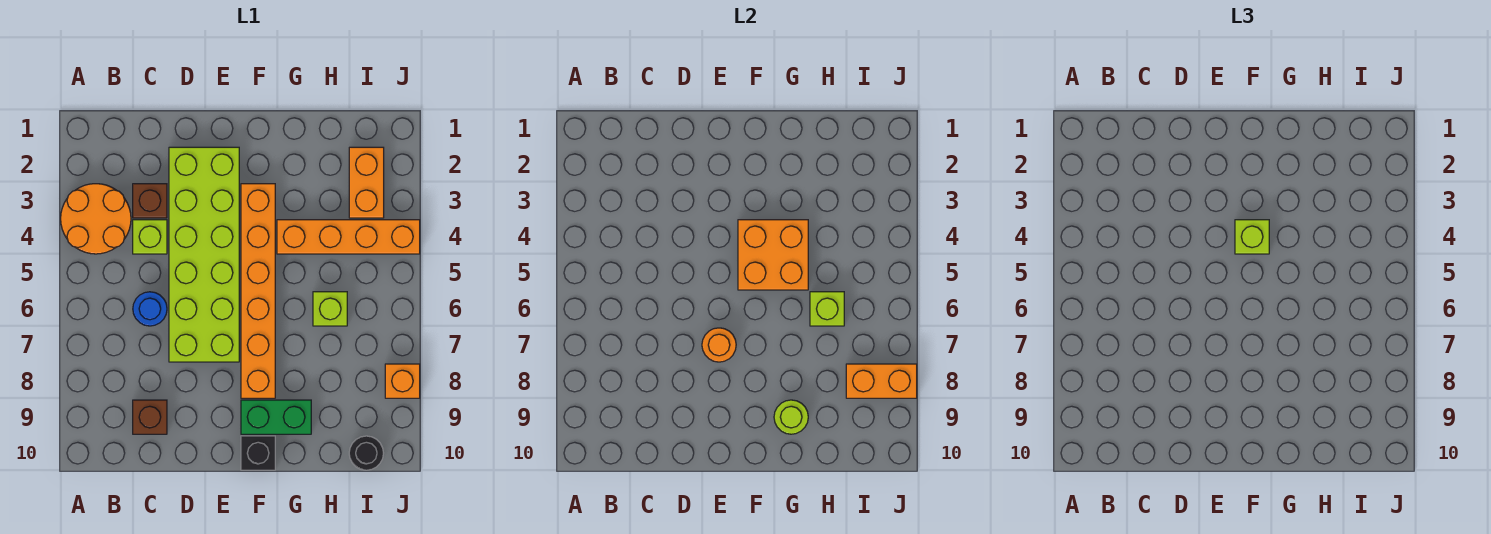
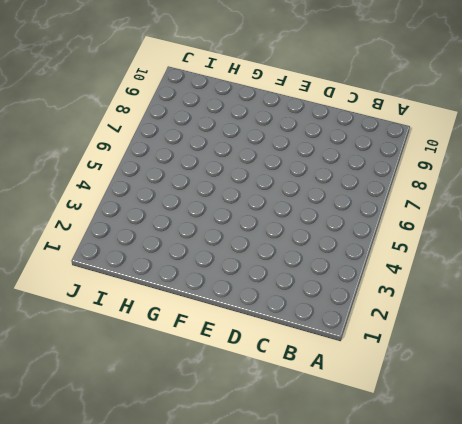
none -> orange round brick A3:B4 level 1
none -> brown brick C3 level 1
none -> lime brick C4 level 1

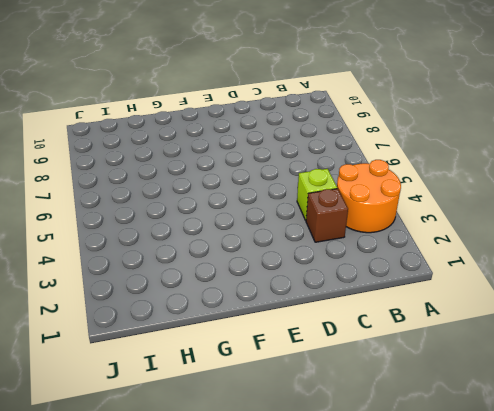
none -> blue round brick C6 level 1
none -> brown brick C9 level 1
none -> lime brick D2:E7 level 1

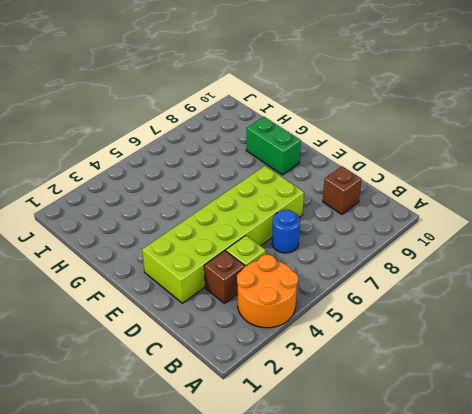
none -> orange brick F3:F8 level 1
none -> black brick F10 level 1
none -> orange brick G4:J4 level 1

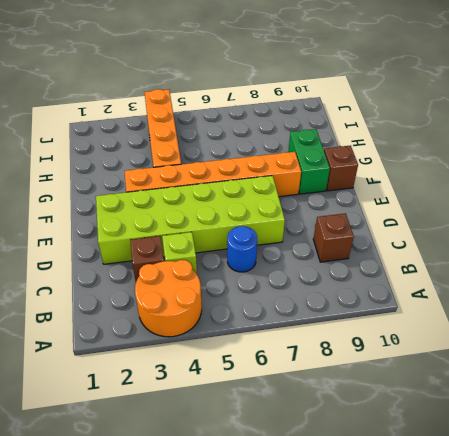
brown brick F10 level 1 -> black brick F10 level 1
none -> lime brick H6 level 1
none -> orange brick I2:I3 level 1
none -> black round brick I10 level 1

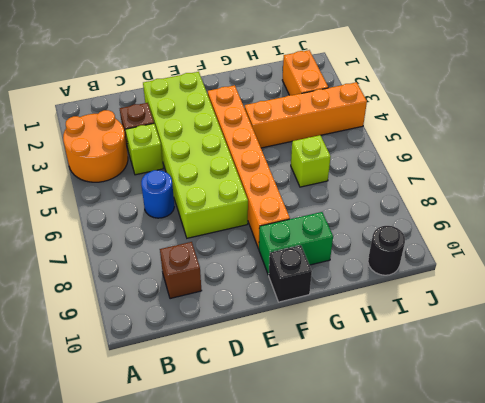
none -> orange brick J8 level 1
none -> orange round brick E7 level 2
none -> orange brick F4:G5 level 2

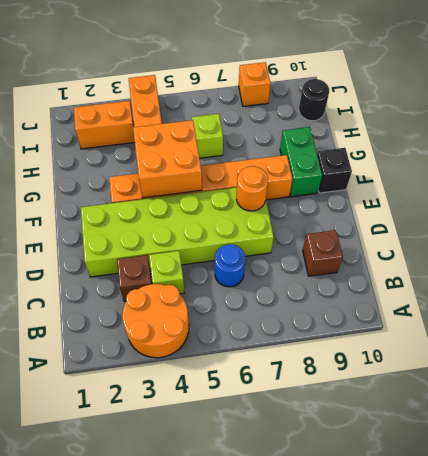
none -> lime round brick G9 level 2
none -> lime brick H6 level 2
none -> orange brick I8:J8 level 2

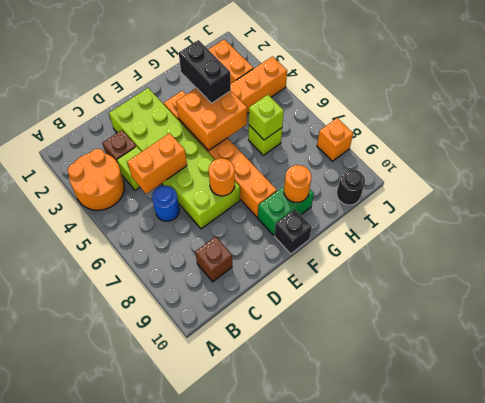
orange brick C5:D5 level 2 -> orange brick I8:J8 level 2
black brick G3:G4 level 3 -> none
orange round brick G9 level 2 -> lime round brick G9 level 2
none -> lime brick F4 level 3

